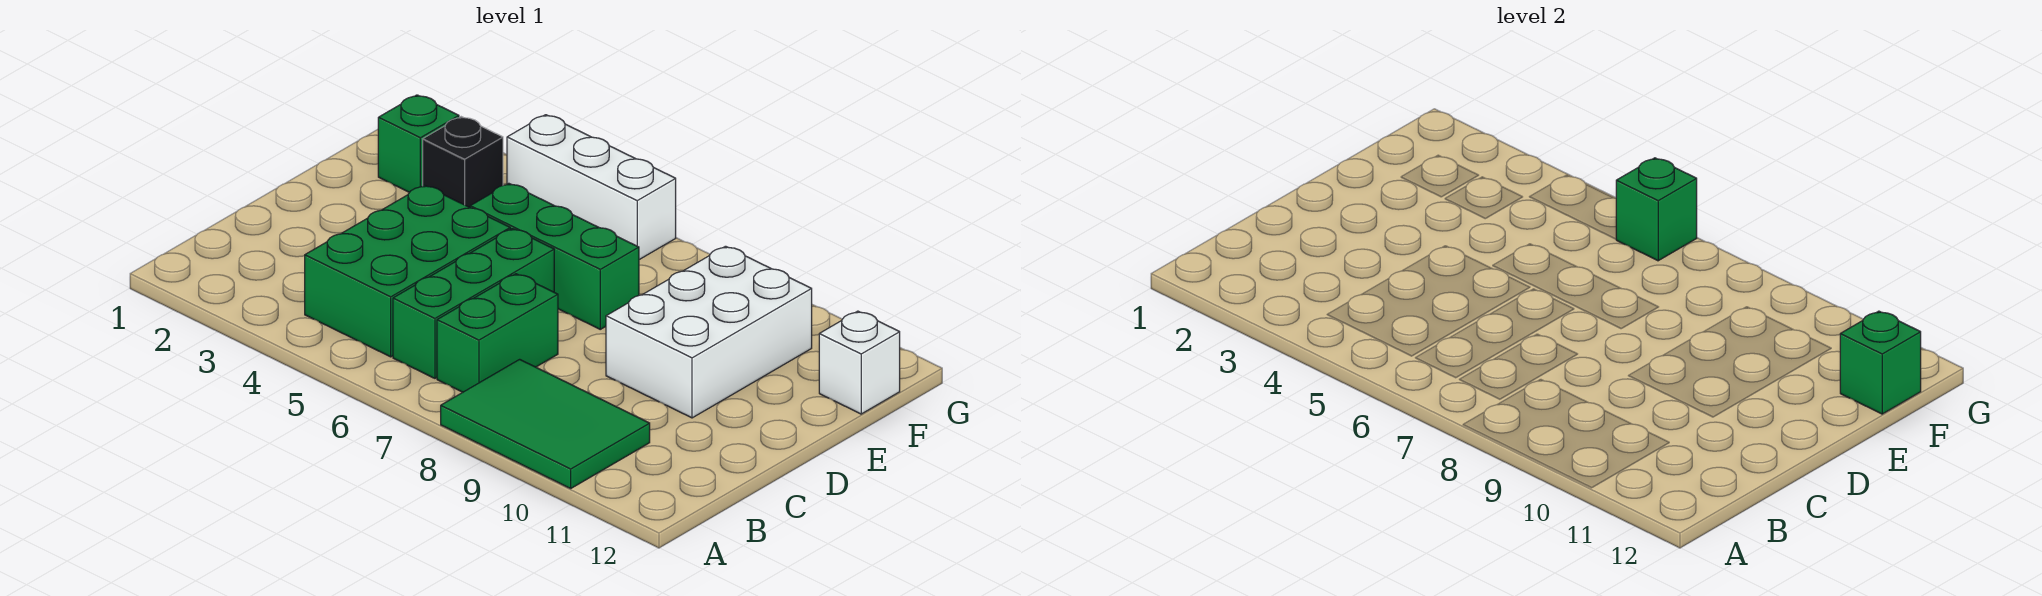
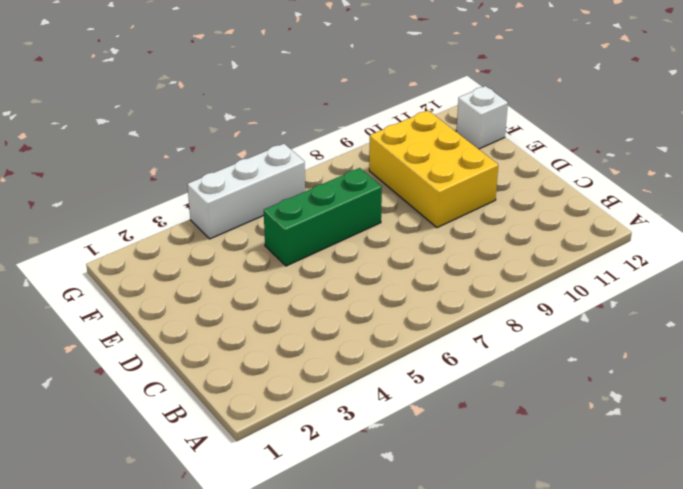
yellow brick D9:F10 level 1 -> white brick D9:F10 level 1
none -> green tile A8:B10 level 1
none -> green brick B4:D5 level 1
none -> green brick B6:D6 level 1

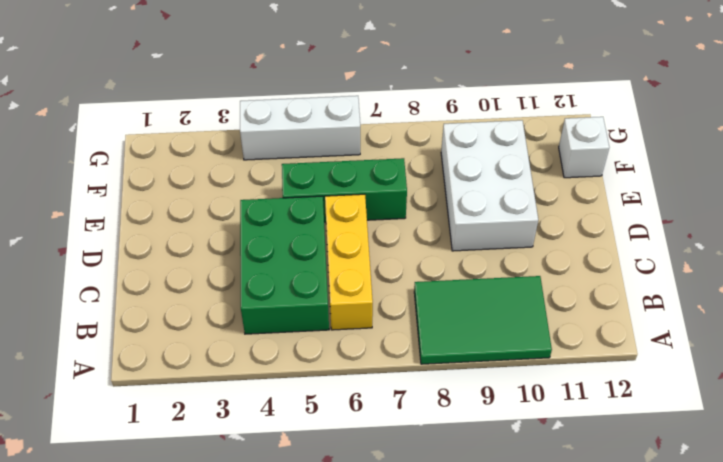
yellow brick B6:D6 level 1 -> green brick B6:D6 level 1
none -> green brick B7:C7 level 1
none -> green brick F2 level 1
none -> black brick F3 level 1

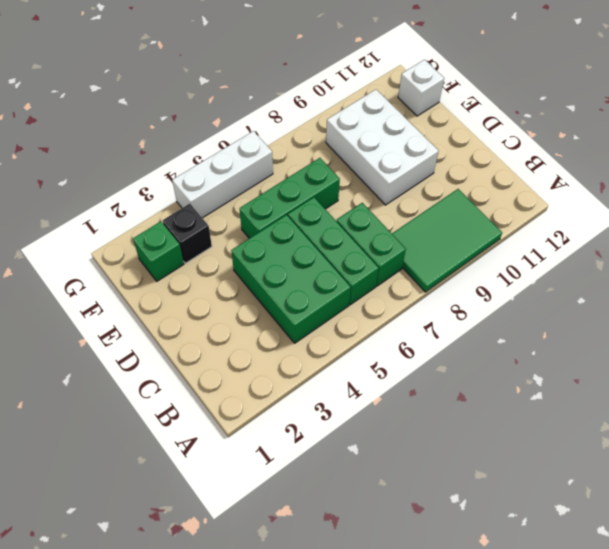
none -> green brick F12 level 2
none -> green brick G6 level 2

